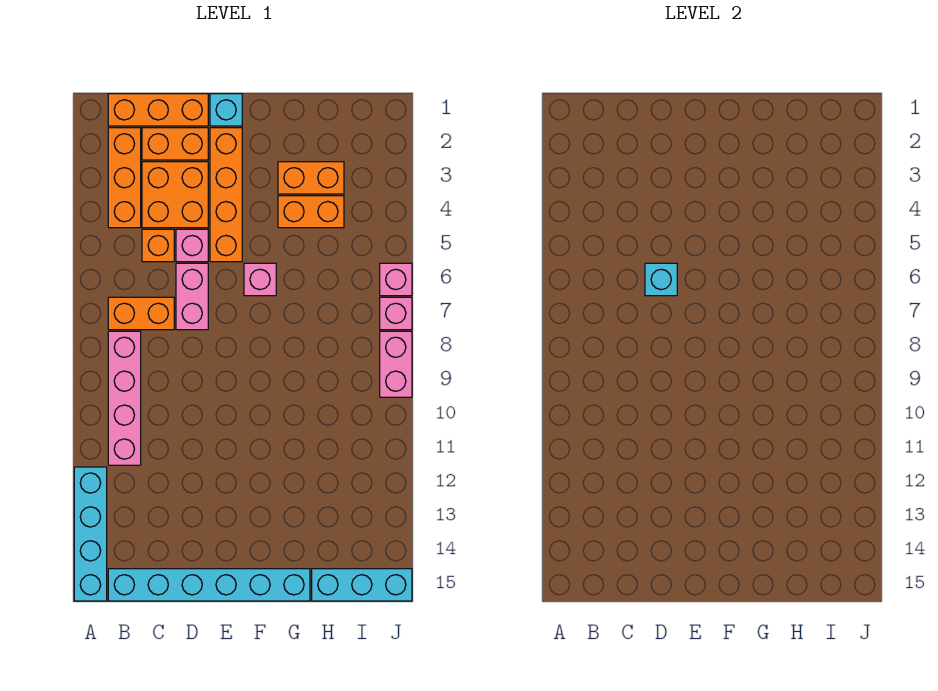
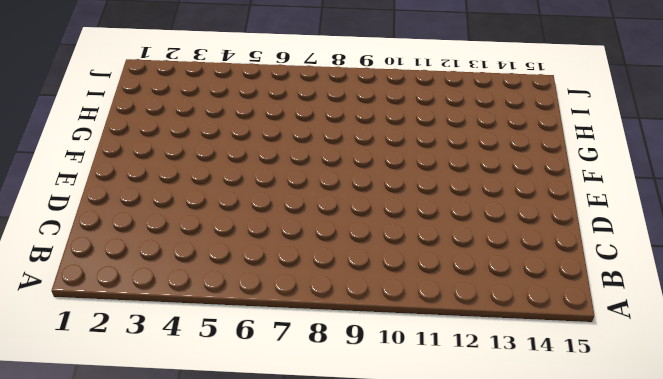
none -> cyan brick A12:A15 level 1
none -> orange brick B1:D1 level 1
none -> orange brick B2:B4 level 1

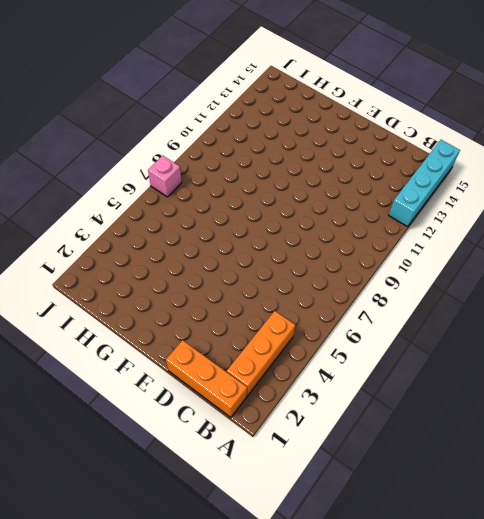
none -> orange brick B7:C7 level 1
none -> pink brick B8:B11 level 1
none -> cyan brick B15:G15 level 1

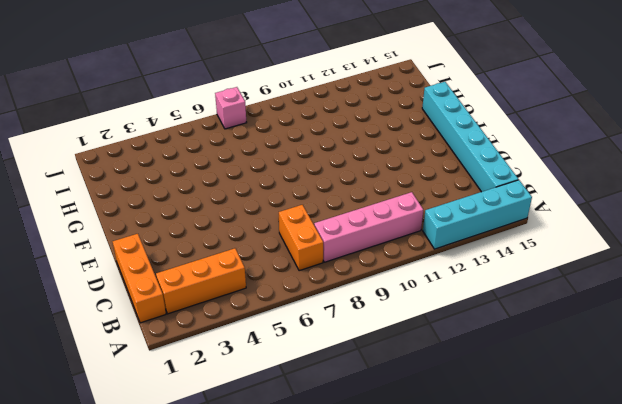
none -> orange brick C2:D2 level 1
none -> orange brick C3:D4 level 1
none -> orange brick C5 level 1

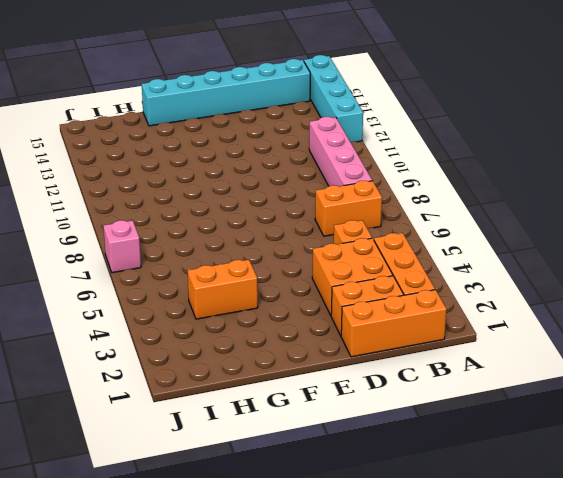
none -> pink brick D5 level 1
none -> pink brick D6:D7 level 1
none -> cyan brick E1 level 1

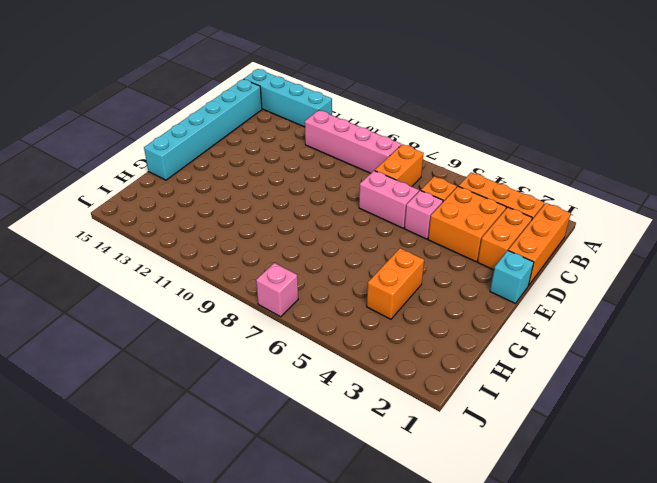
none -> orange brick E2:E5 level 1
none -> pink brick F6 level 1
none -> orange brick G3:H3 level 1

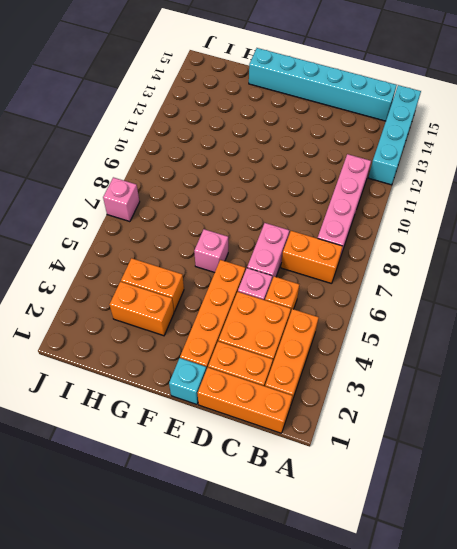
none -> cyan brick H15:J15 level 1
none -> pink brick J6 level 1
none -> pink brick J8:J9 level 1

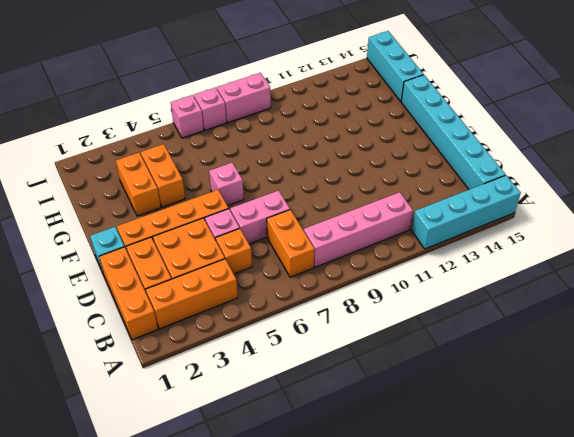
none -> cyan brick D6 level 2

